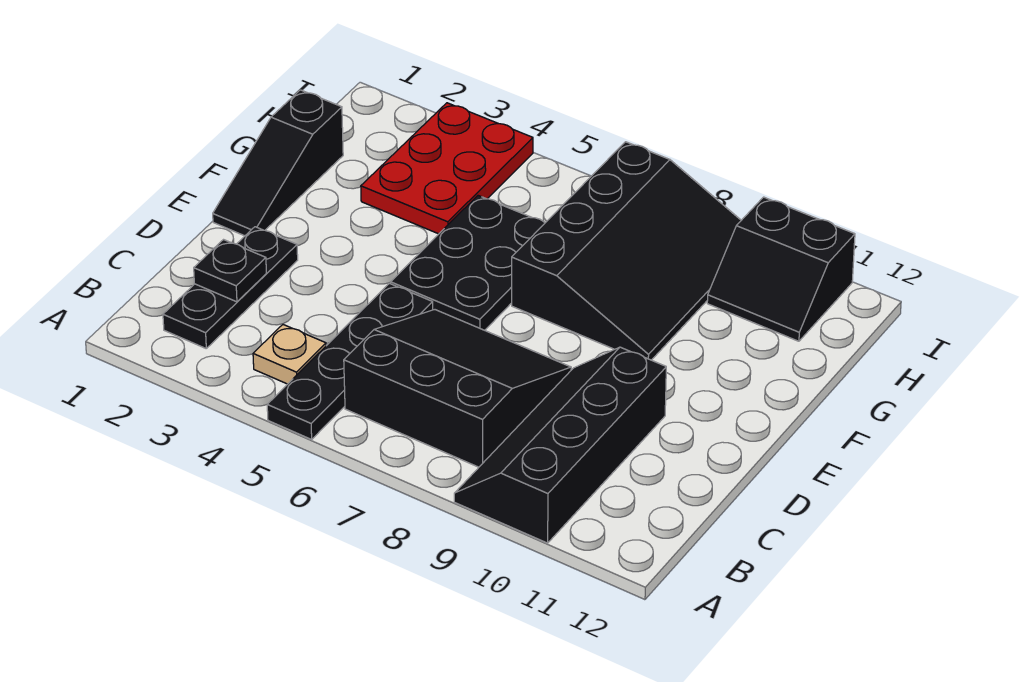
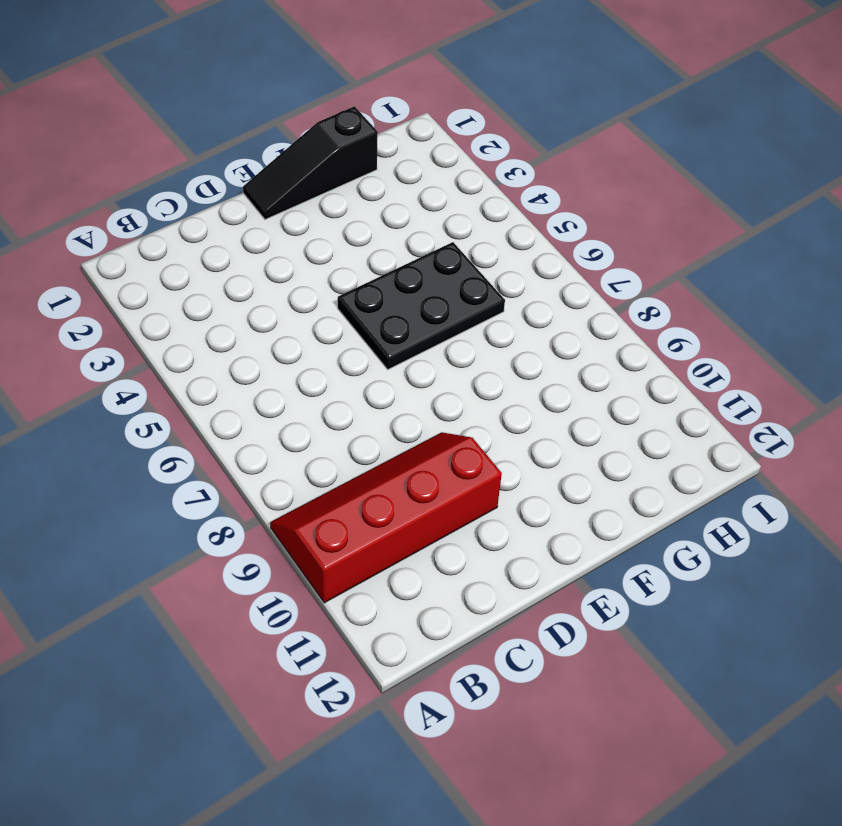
red slope A9:D10 level 1 top 10 -> black slope A9:D10 level 1 top 10
none -> black plate A5:D5 level 1
none -> black plate B2:D2 level 1

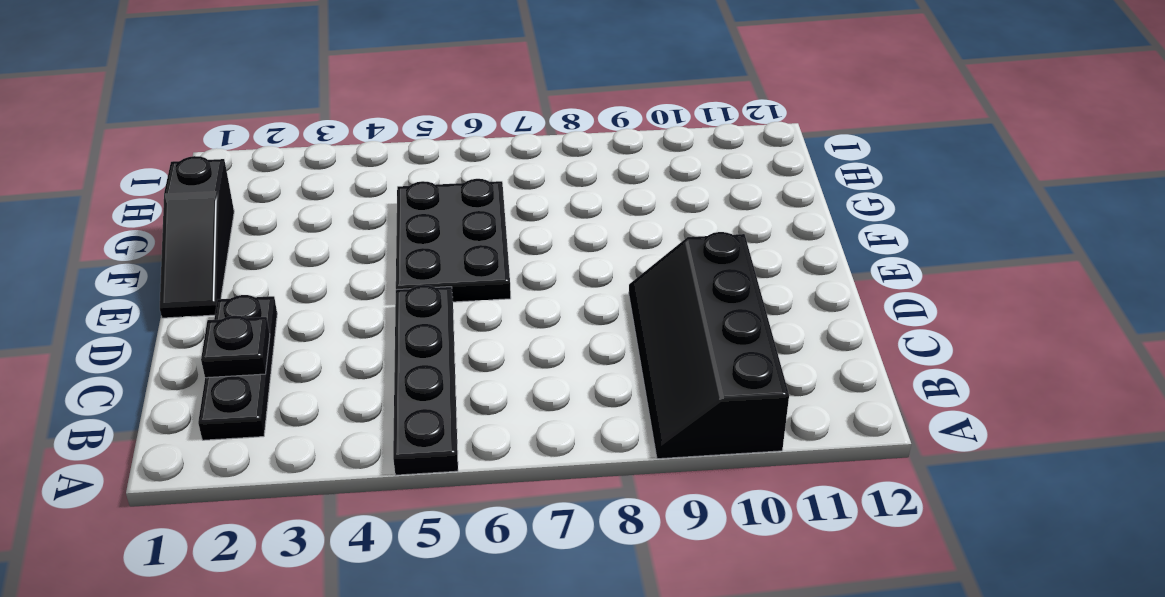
none -> tan plate B4 level 1
none -> black slope B6:D8 level 1 top B

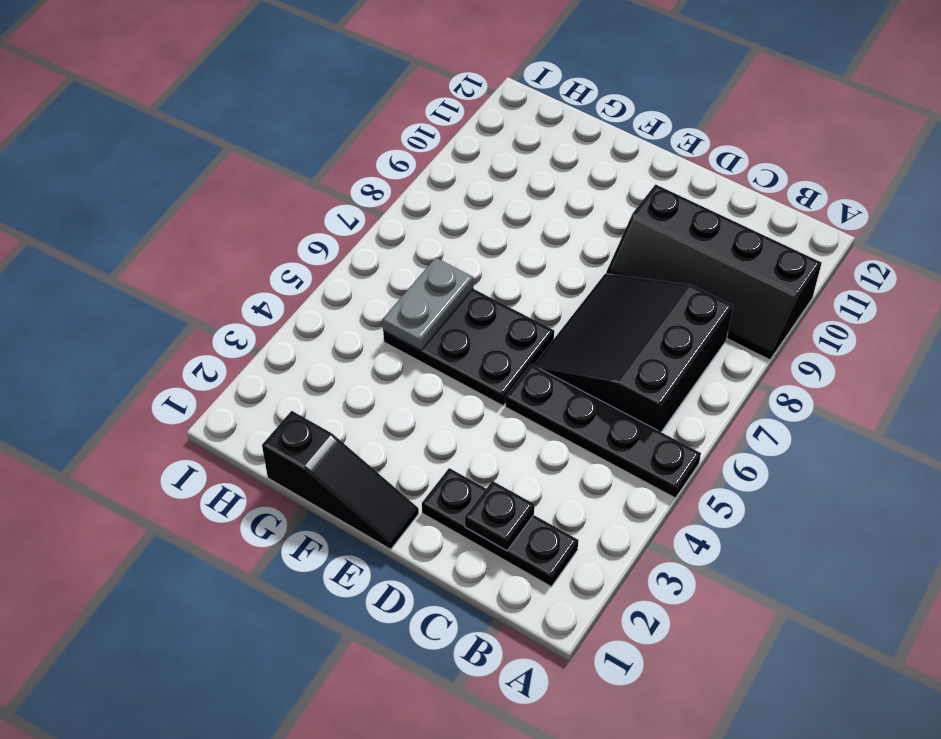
grey plate G5:G6 level 2 -> none
none -> tan plate B4 level 1
none -> black slope F7:I9 level 1 top 7

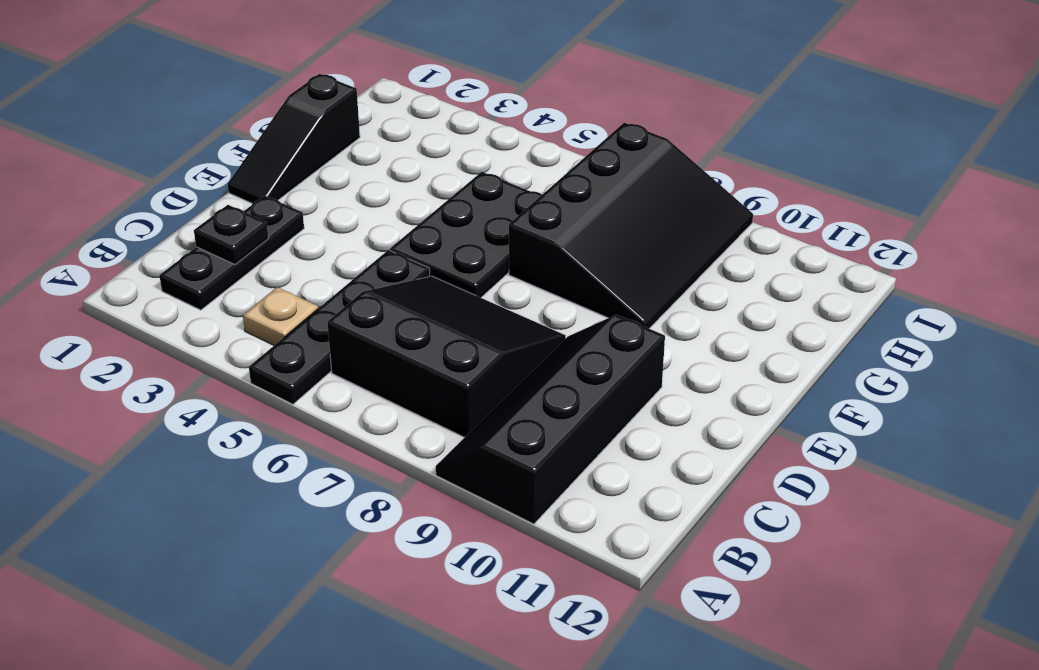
none -> red plate G3:I4 level 1
none -> black slope H10:I11 level 1 top I

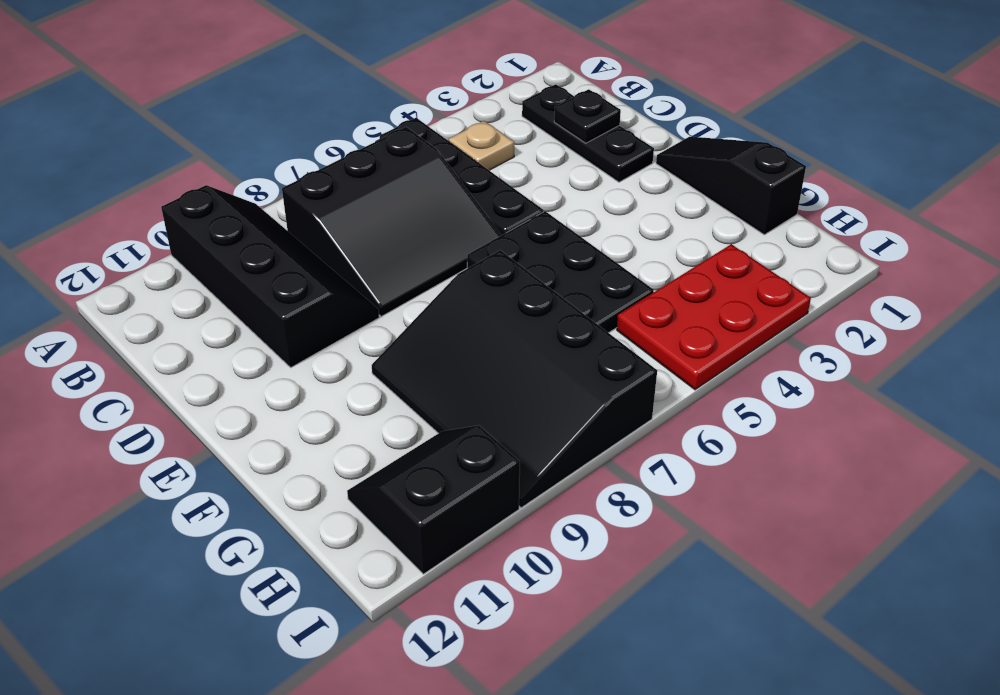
red plate H3:I5 level 1 -> red plate G3:I4 level 1

